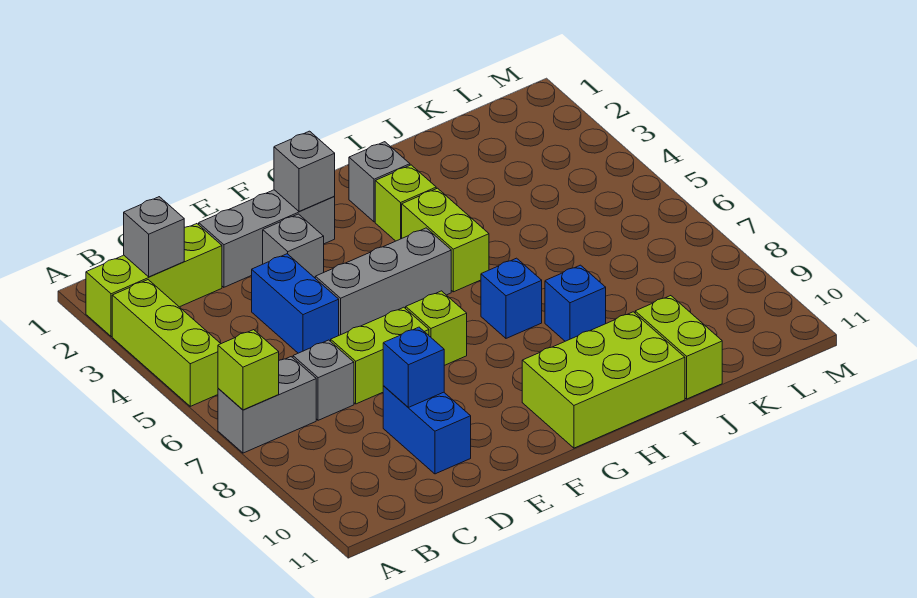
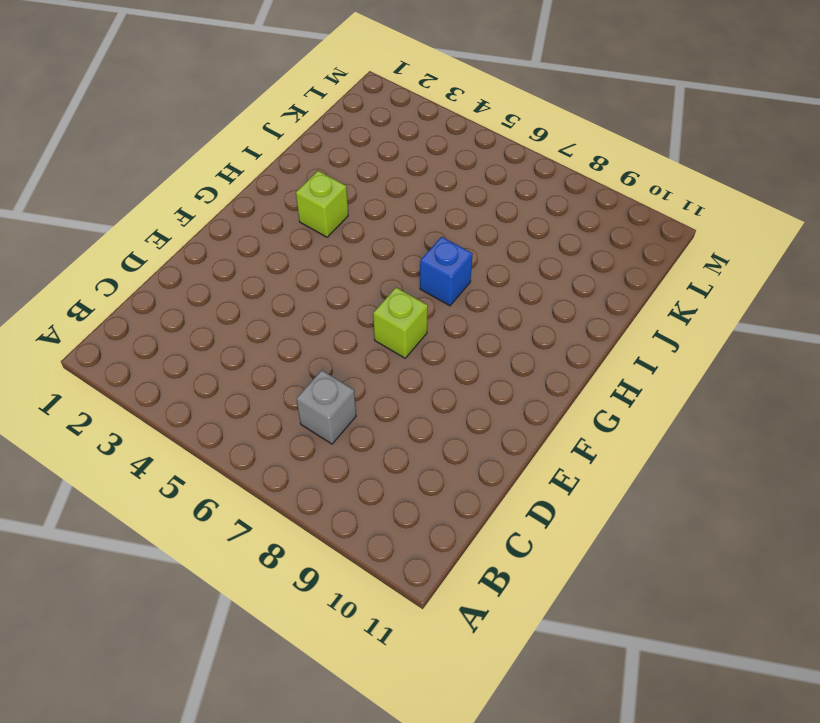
none -> lime brick A2:C2 level 1
none -> lime brick A3:A5 level 1
none -> grey brick A7:B7 level 1

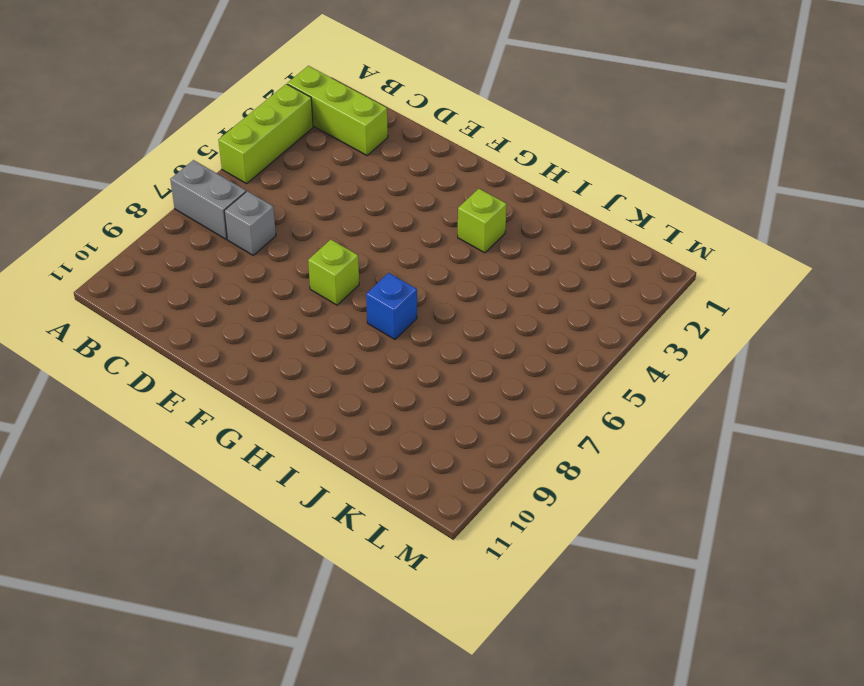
none -> grey brick D2:F2 level 1
none -> blue brick D4:D5 level 1
none -> lime brick D7:E7 level 1

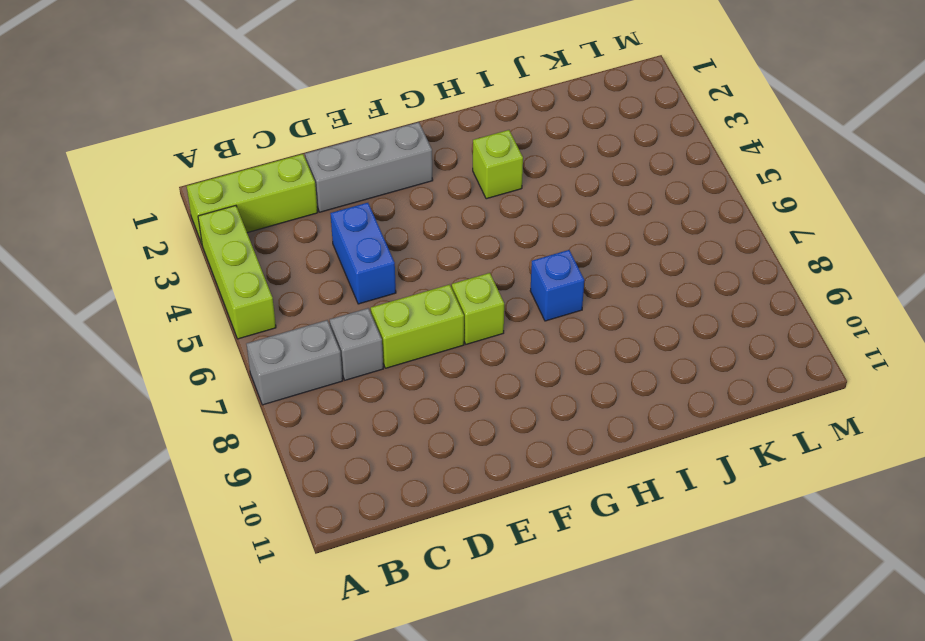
none -> blue brick D9:D10 level 1
none -> grey brick E3 level 1
none -> grey brick E5:G5 level 1

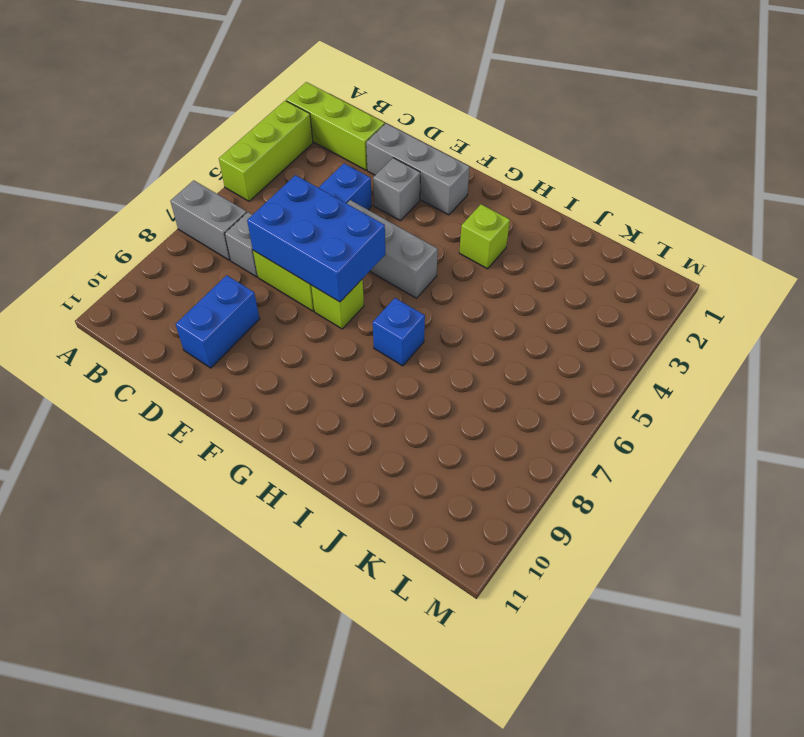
blue brick D6:F7 level 2 -> none
none -> lime brick G10:I11 level 1
none -> grey brick H2 level 1
none -> lime brick H4:H5 level 1

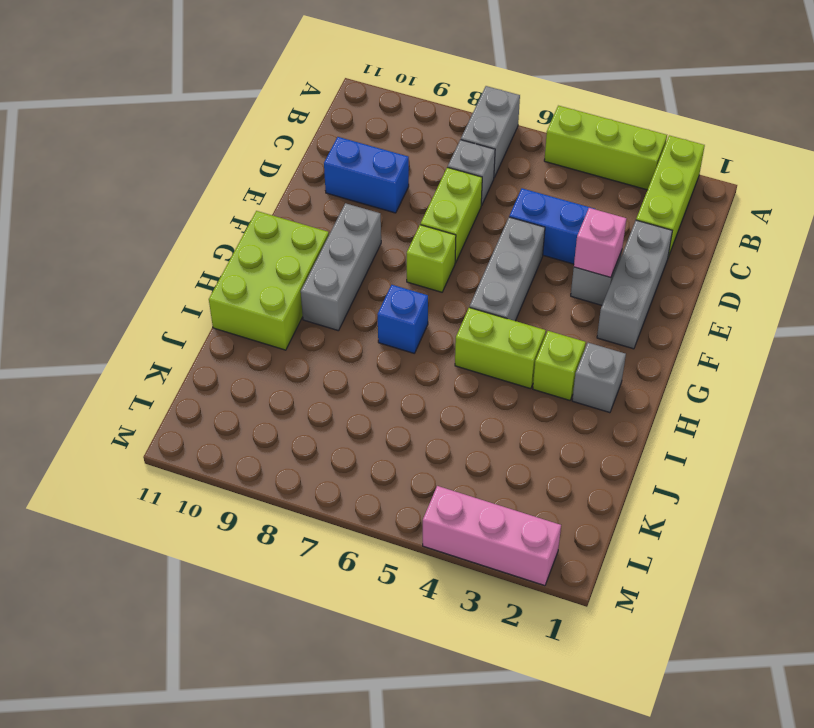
pink brick E3 level 2 -> none
grey brick F9:H9 level 1 -> none
pink brick M2:M4 level 1 -> none
none -> blue brick I8 level 1
none -> lime brick J10:J11 level 1
none -> lime brick A7 level 2

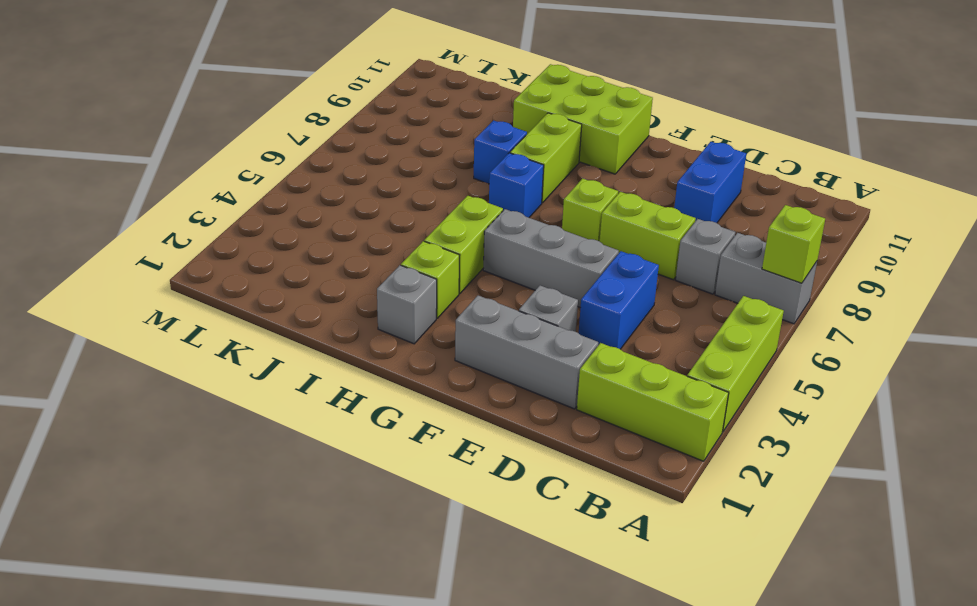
lime brick H8:H9 level 1 -> lime brick J10:J11 level 1
none -> grey brick B2 level 2
none -> blue brick D9 level 2
none -> grey brick F2 level 2

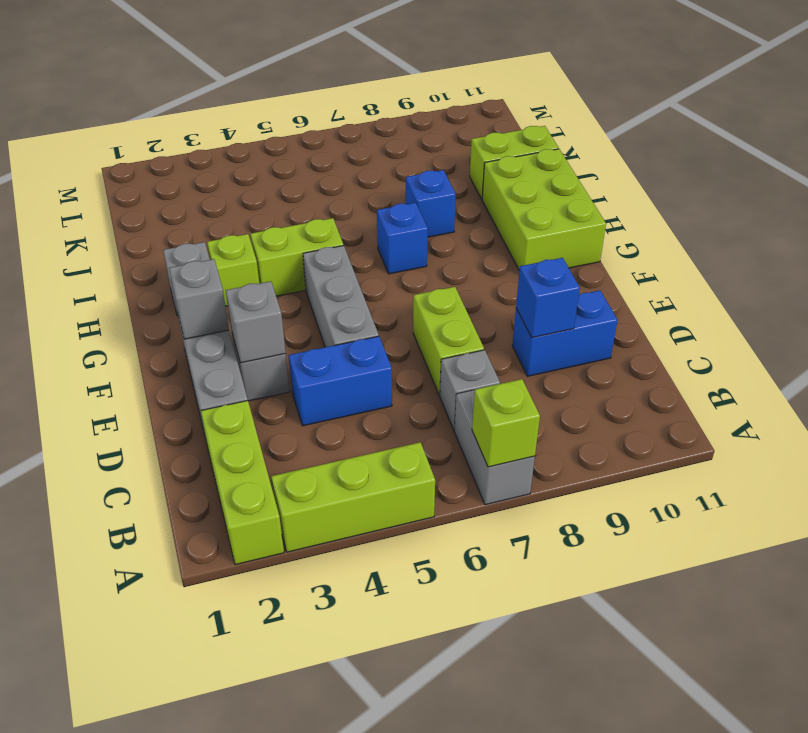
grey brick E3 level 2 -> grey brick B2 level 2
none -> lime brick F7 level 1

